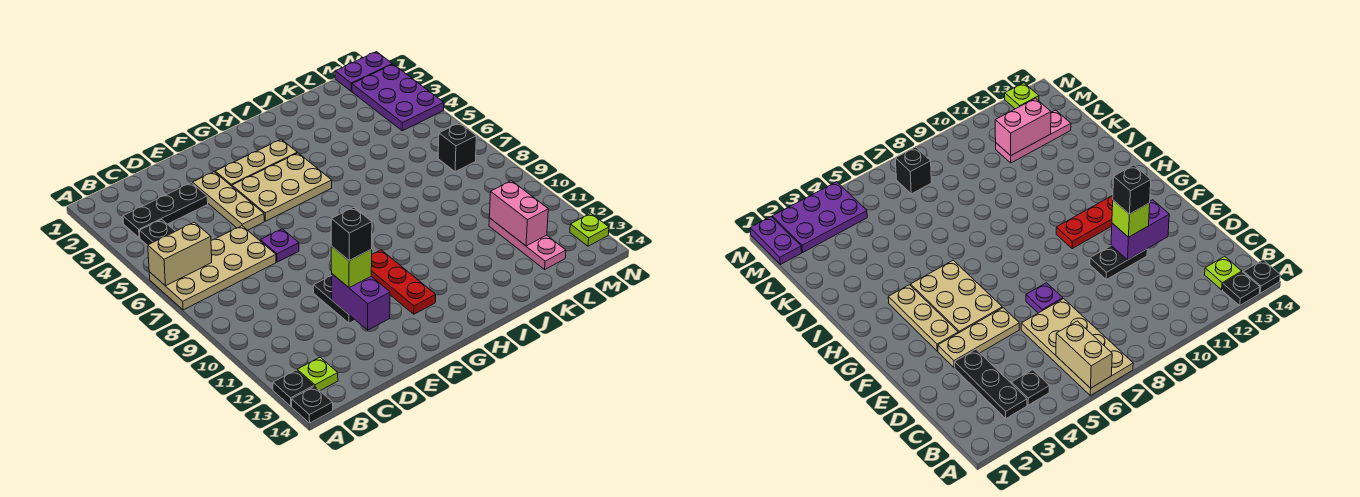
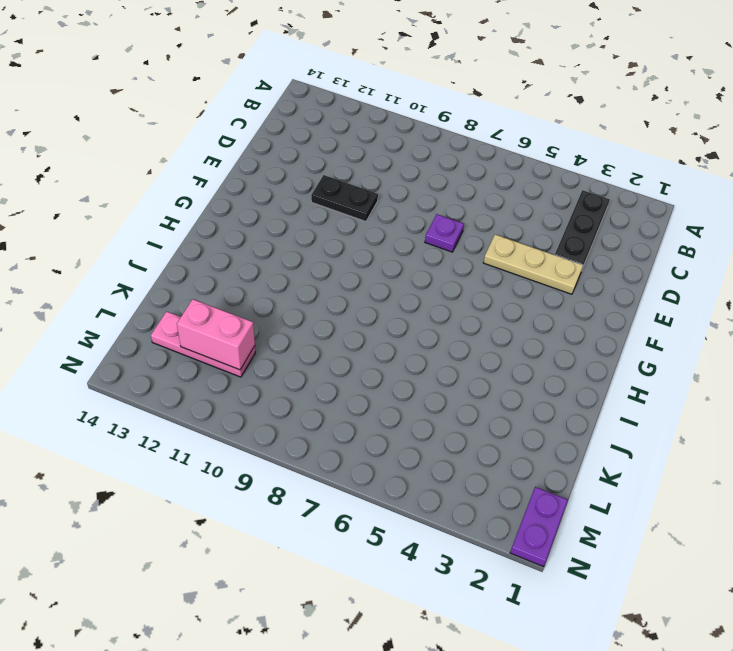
none -> tan plate A6:D7 level 1
none -> black plate A13 level 1
none -> black plate A14 level 1

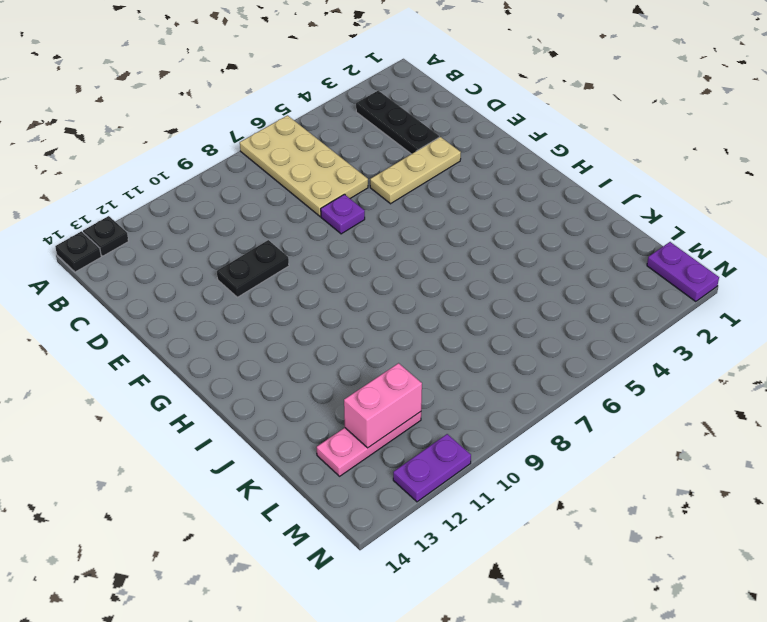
purple plate N11:N12 level 1 -> none
none -> black plate B4 level 1
none -> lime plate B13 level 1
none -> tan plate F3:H3 level 1

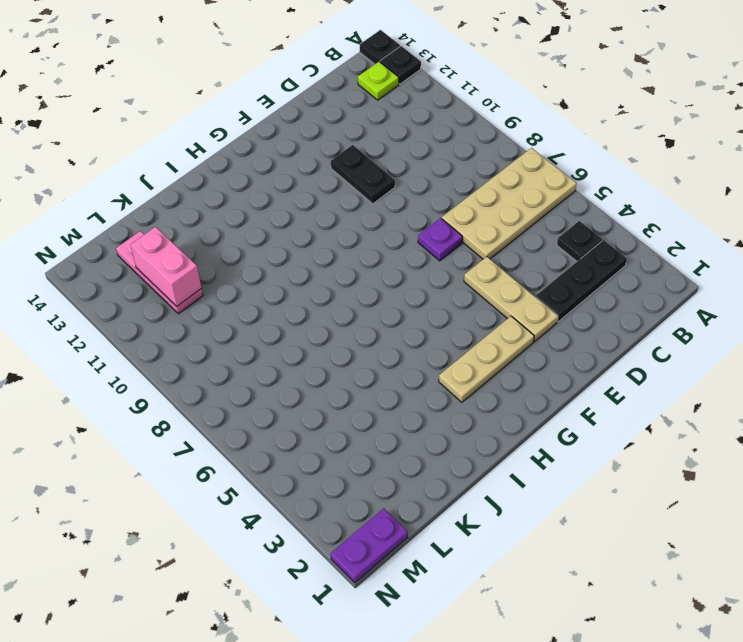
none -> tan plate F4:H5 level 1
none -> red plate G10:G12 level 1
none -> purple plate M2:N4 level 1

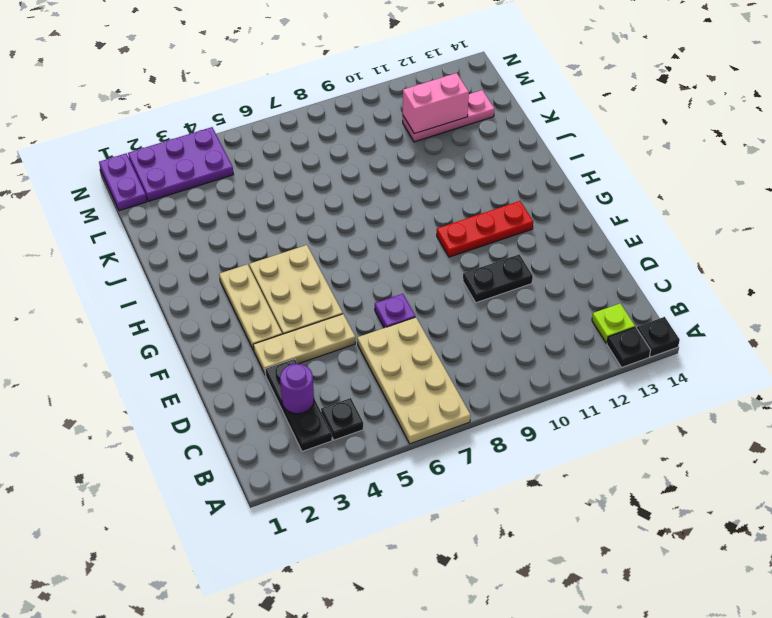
purple round brick C3 level 2 -> none
none -> black brick M7 level 1
none -> lime plate N13 level 1
none -> tan brick A6:B6 level 2

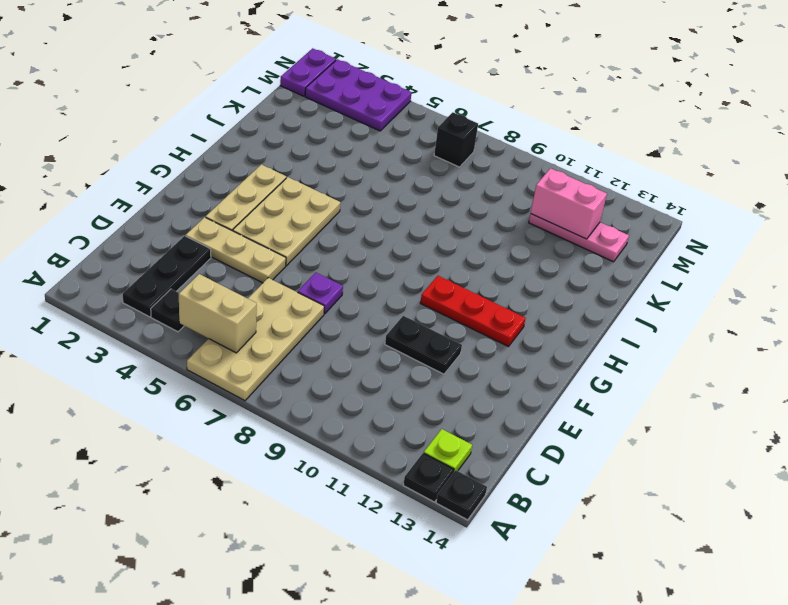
tan brick B5:B6 level 2 -> tan brick A6:B6 level 2
none -> lime plate N13 level 1
none -> purple brick E11:E12 level 2
none -> lime brick E11 level 3

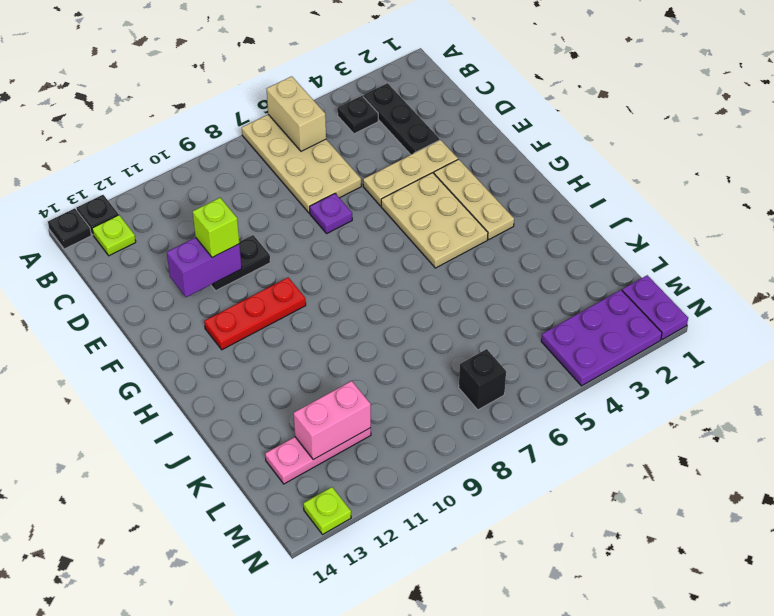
none -> black brick E11 level 4

